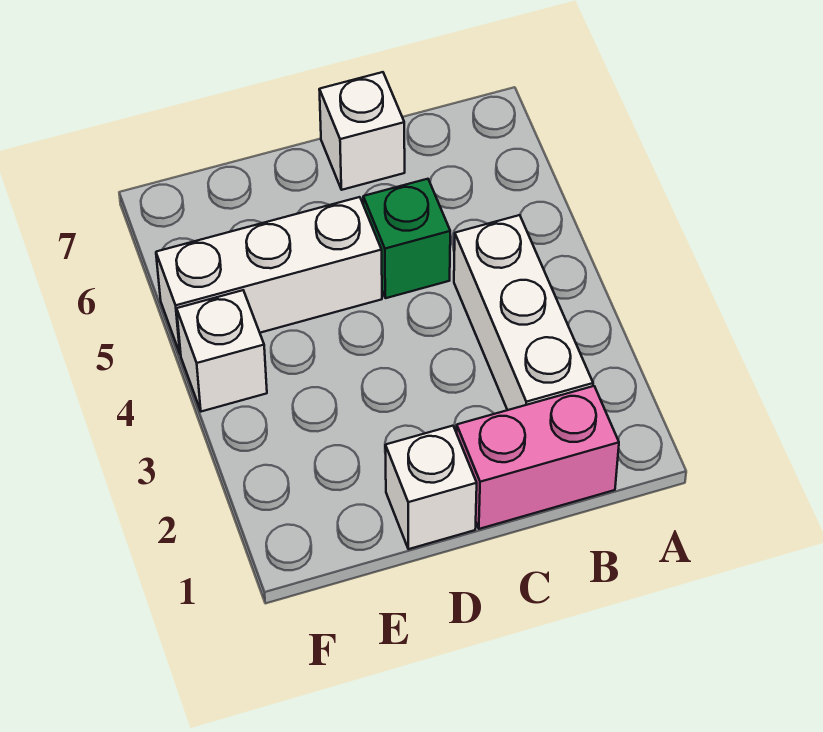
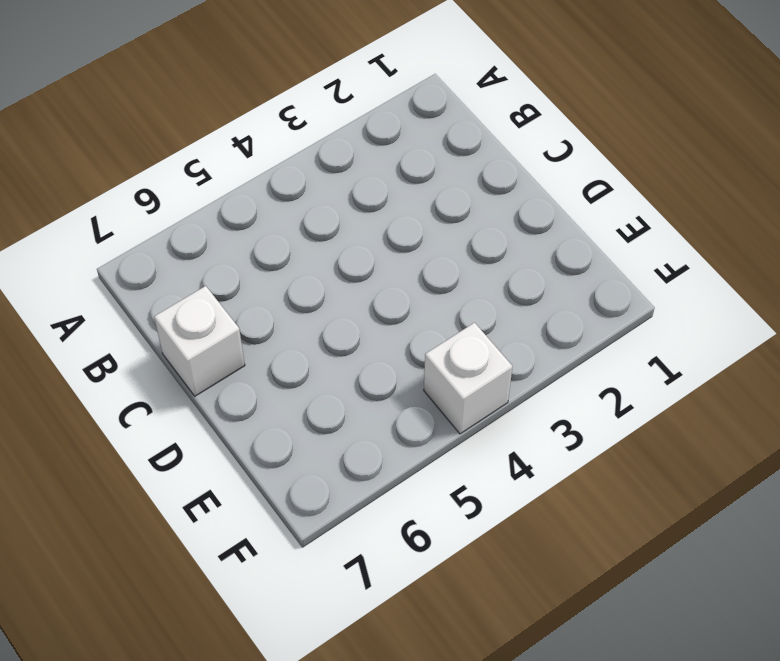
none -> pink brick B1:C1 level 1
none -> white brick B2:B4 level 1

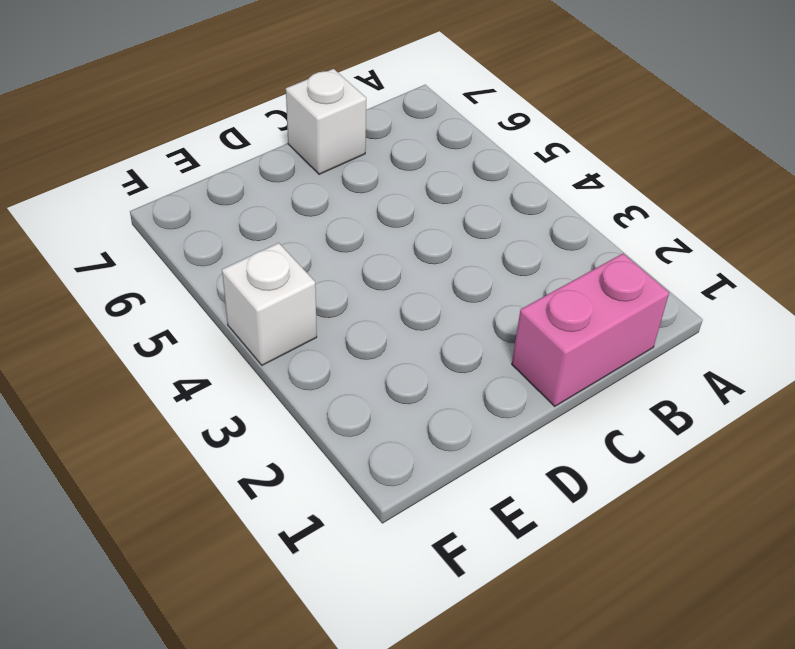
none -> white brick B2:B4 level 1
none -> green brick C5 level 1

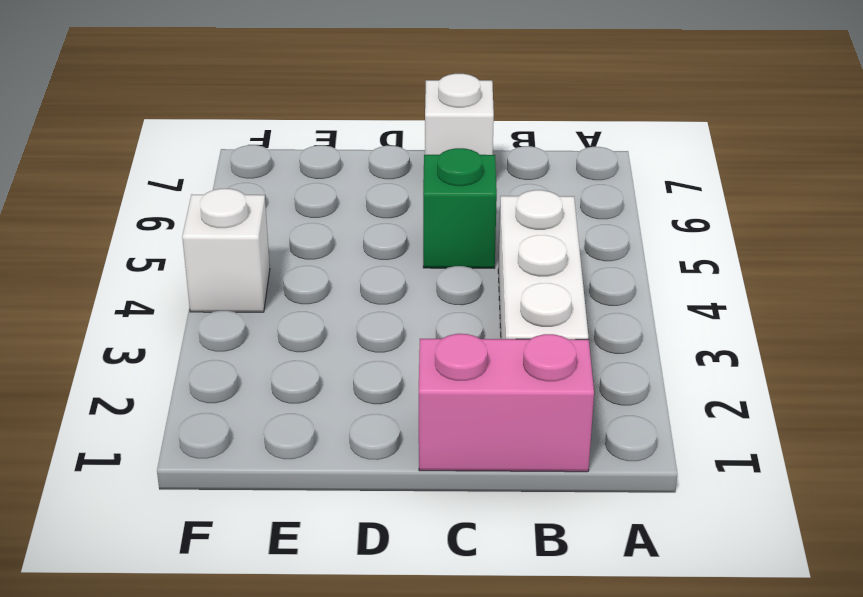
none -> white brick D1 level 1
none -> white brick D5:F5 level 1

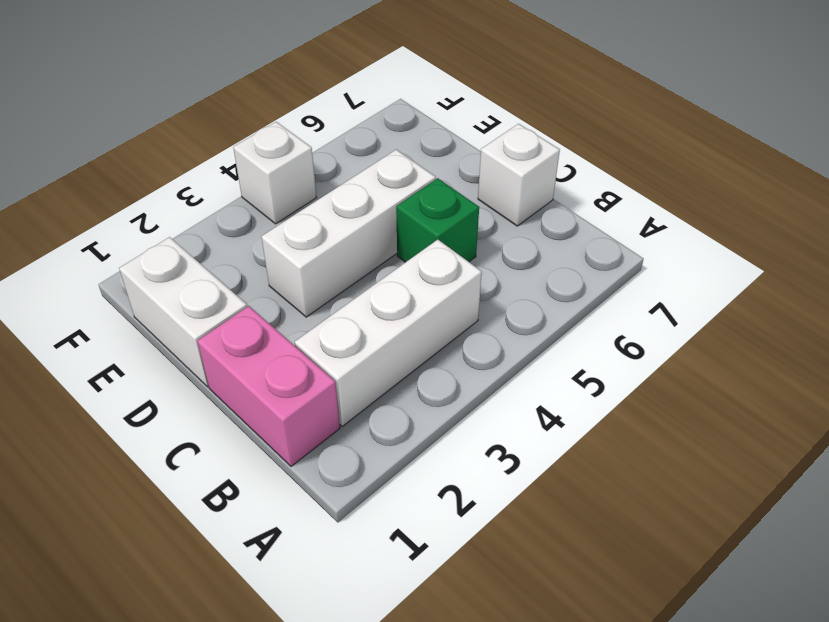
white brick D1:E1 level 1 -> white brick D1 level 1
white brick D3:D5 level 1 -> white brick D5:F5 level 1

